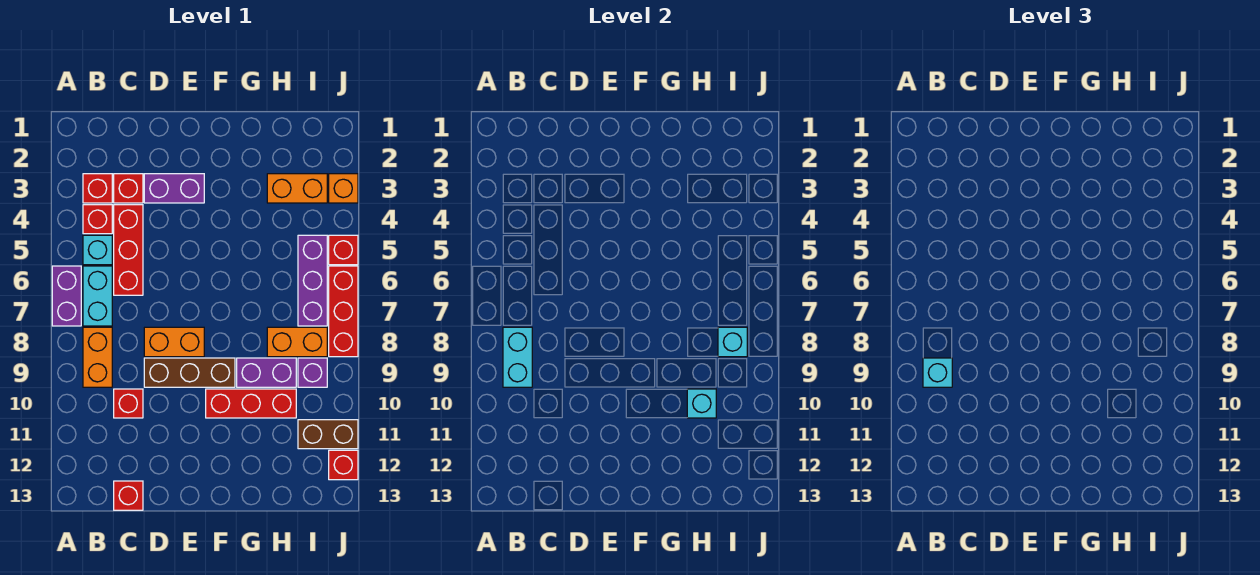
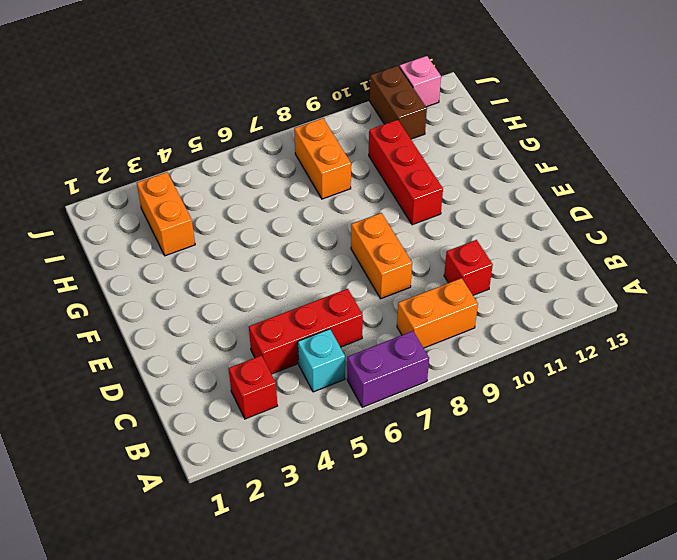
pink brick J12 level 1 -> red brick J12 level 1
none -> red brick B4 level 1
none -> cyan brick B6:B7 level 1
none -> red brick C3 level 1

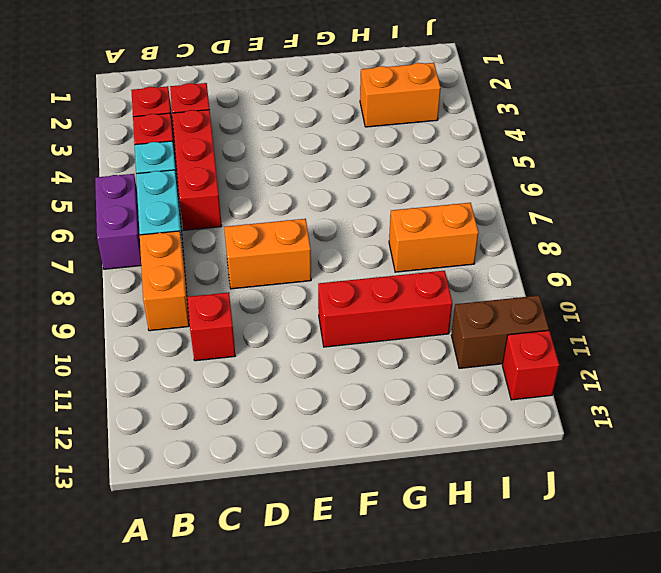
none -> red brick C13 level 1
none -> purple brick D3:E3 level 1
none -> brown brick D9:F9 level 1

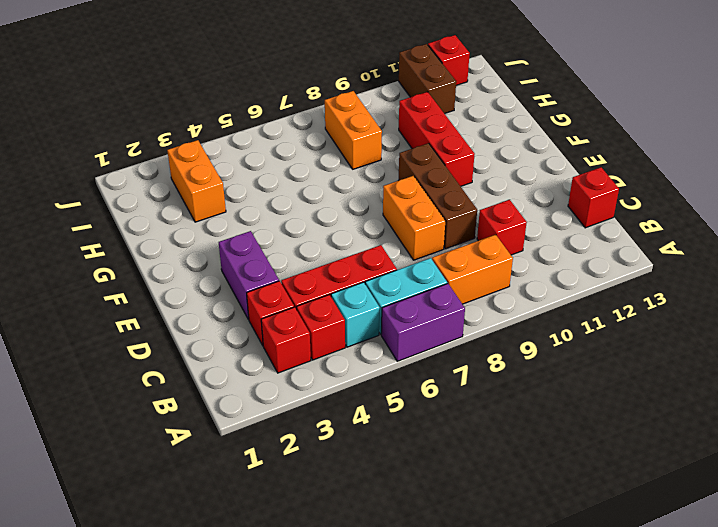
none -> purple brick G9:H9 level 1
none -> purple brick I5:I7 level 1
none -> purple brick I9 level 1

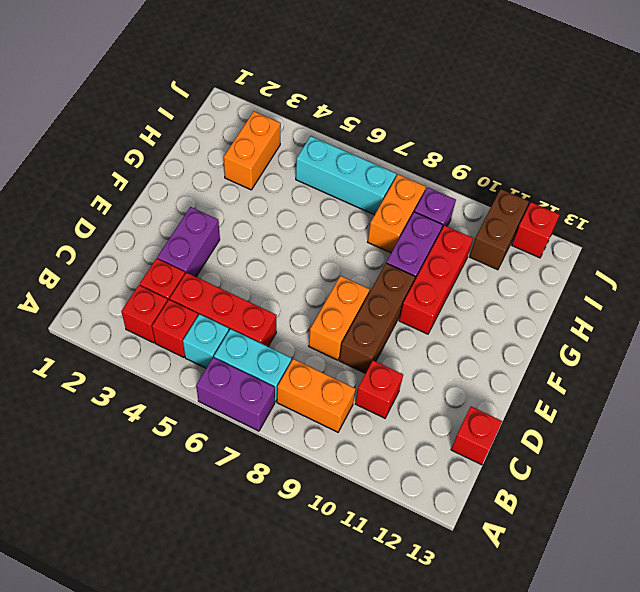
cyan brick I5:I7 level 1 -> purple brick I5:I7 level 1
none -> orange brick J3 level 1
none -> red brick J5 level 1
none -> red brick J6:J8 level 1

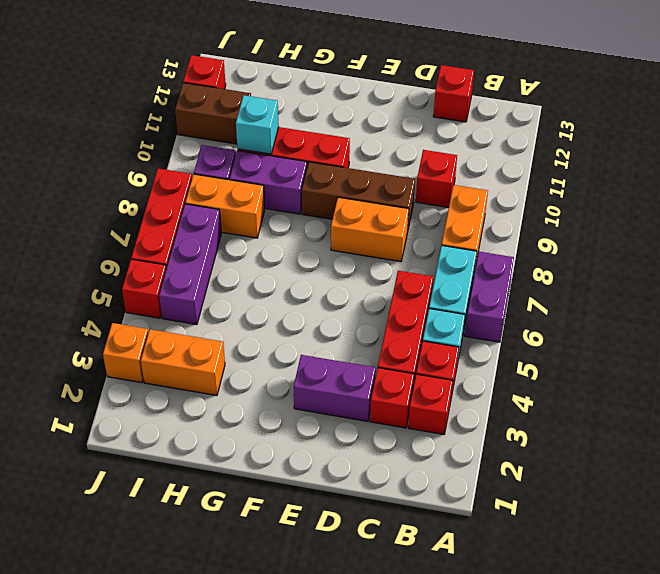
none -> cyan brick B8:B9 level 2
none -> cyan brick I8 level 2
none -> cyan brick B9 level 3

